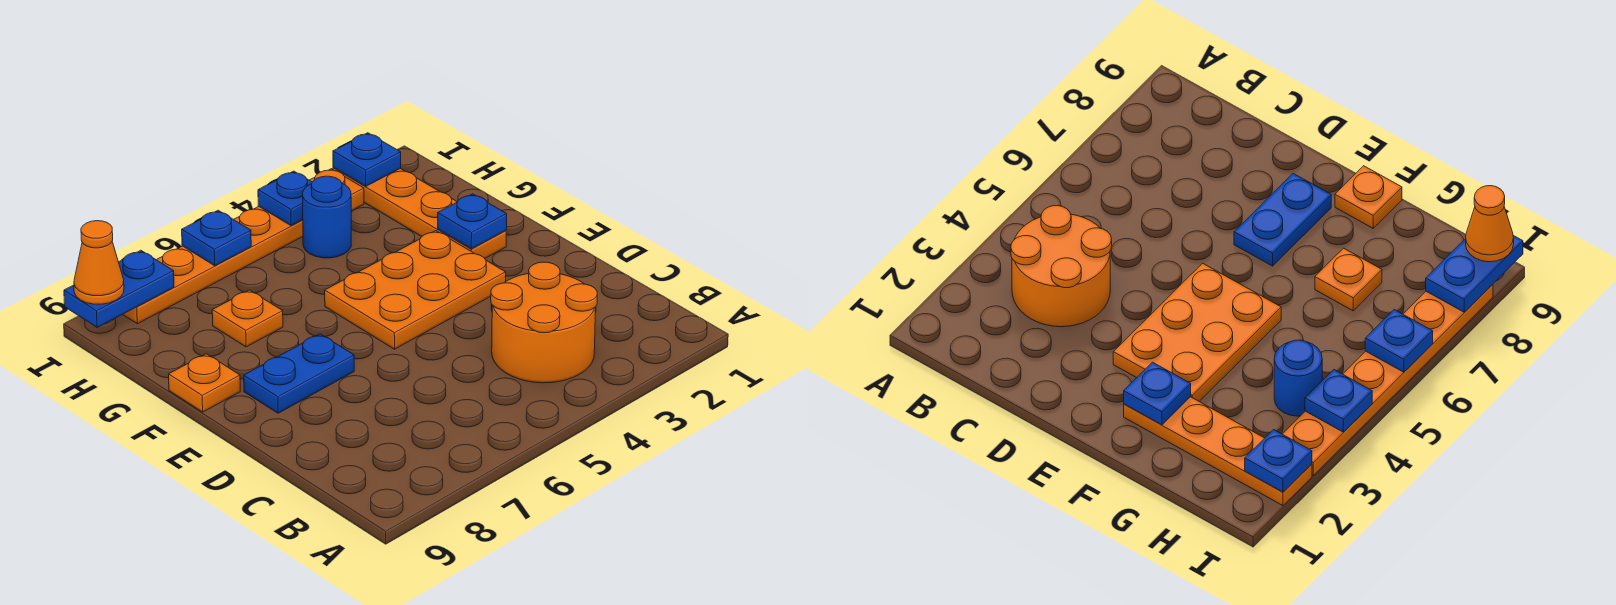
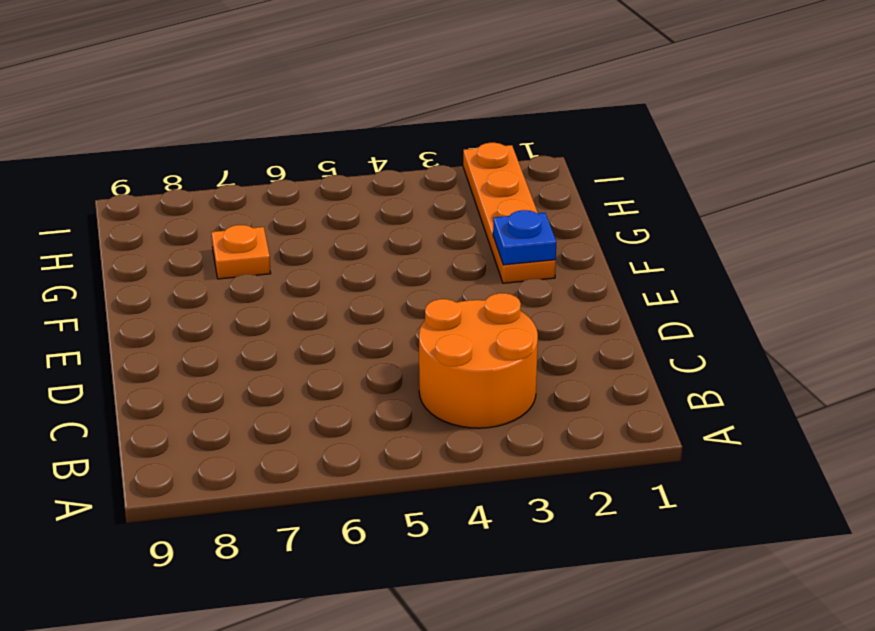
none -> orange plate E3:F5 level 1
none -> blue plate E7:E8 level 1
none -> orange plate F9 level 1

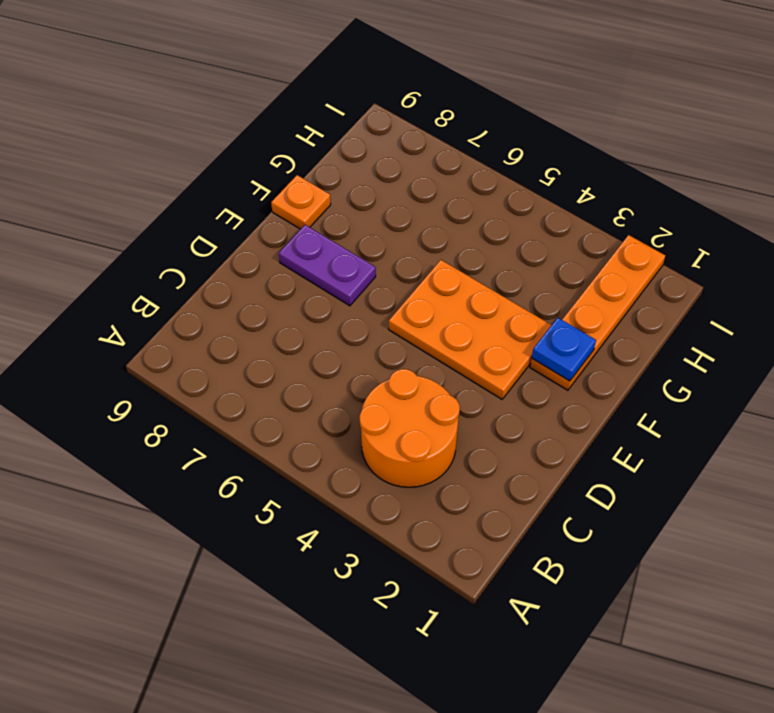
purple plate E7:E8 level 1 -> blue plate E7:E8 level 1
none -> orange plate G7 level 1
none -> blue round brick H4 level 1
none -> orange plate I3:I8 level 1

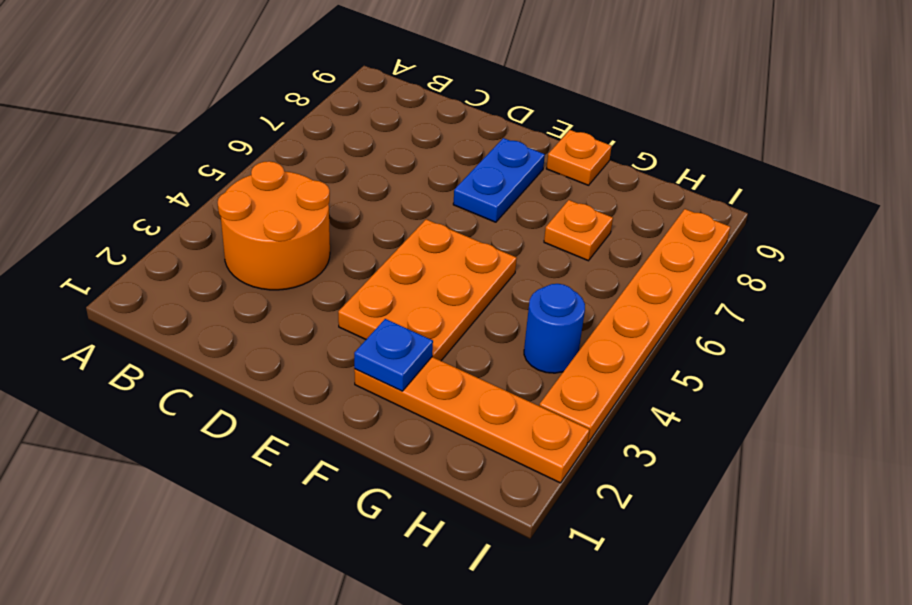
none -> blue plate I2 level 2
none -> blue plate I4 level 2
none -> blue plate I6 level 2

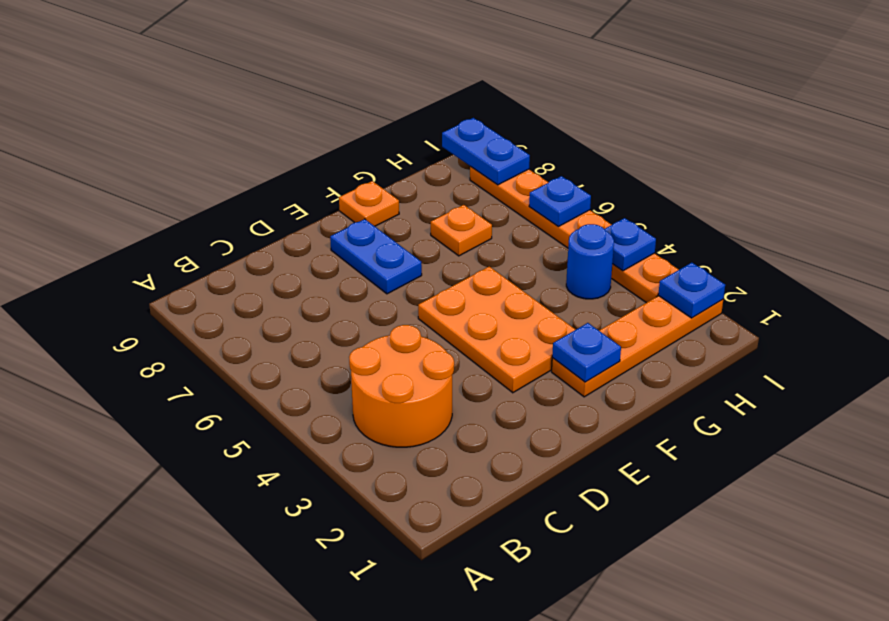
none -> orange cone I9 level 3

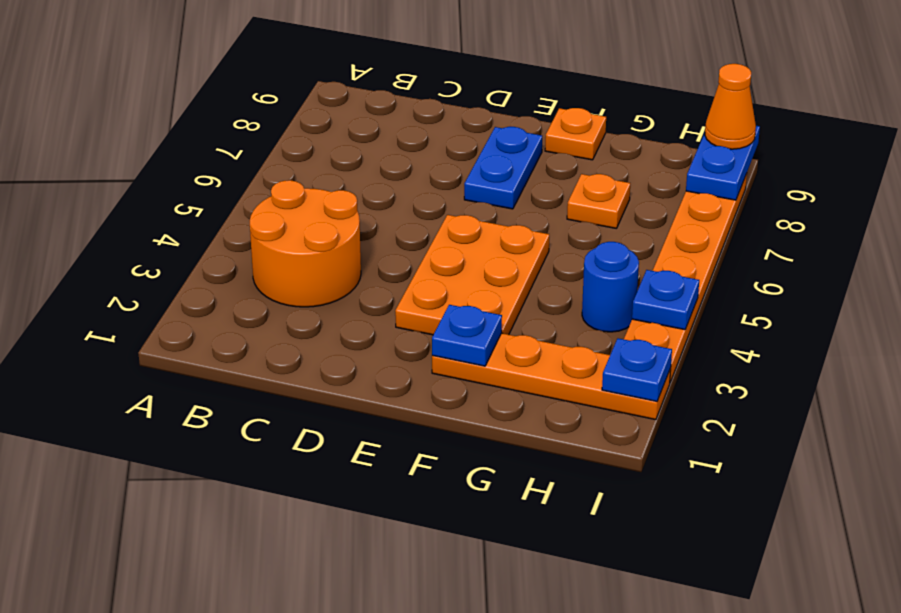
none -> blue plate I6 level 2

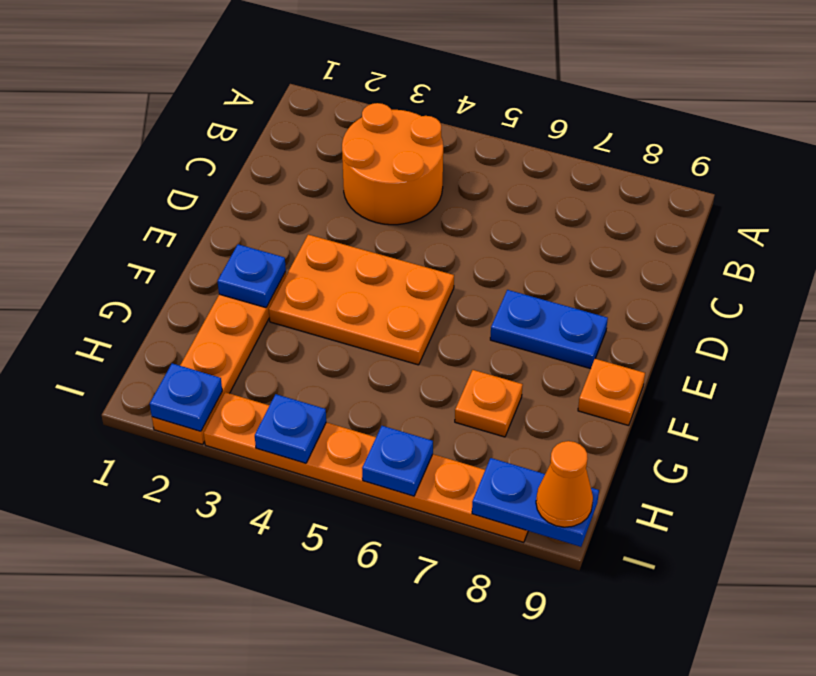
none -> blue round brick H4 level 1

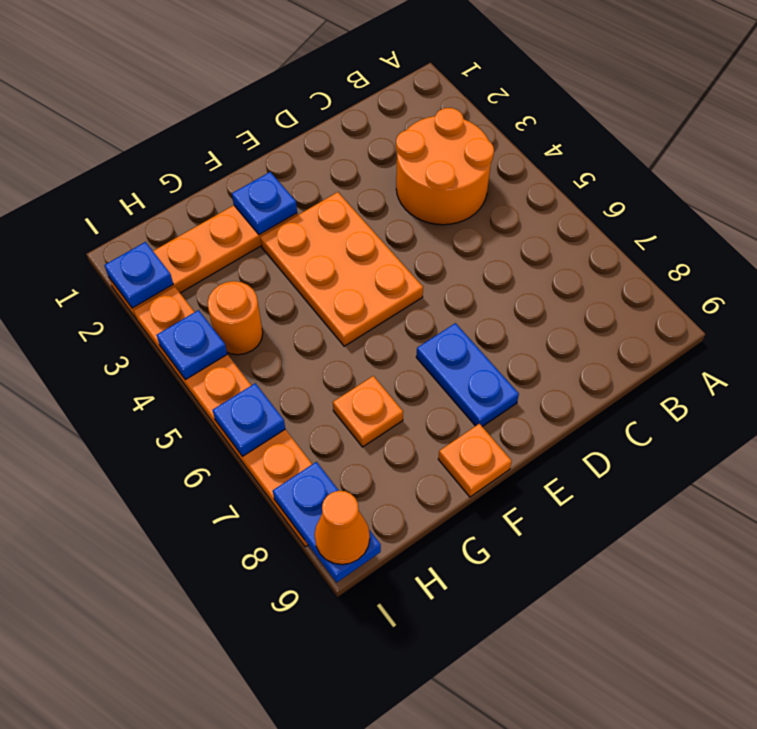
orange round brick H4 level 1 -> blue round brick H4 level 1

